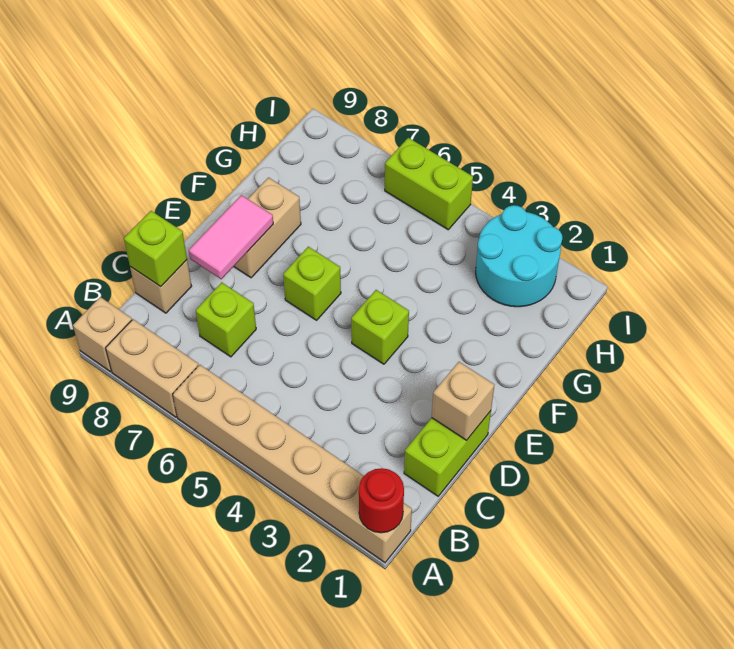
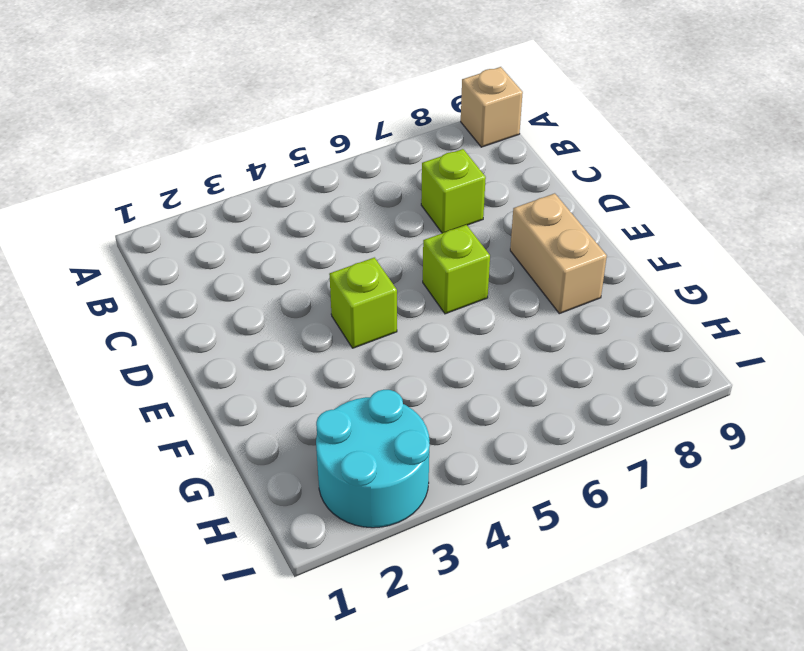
none -> tan brick A1:A6 level 1
none -> tan brick A7:A8 level 1
none -> lime brick C1:D1 level 1

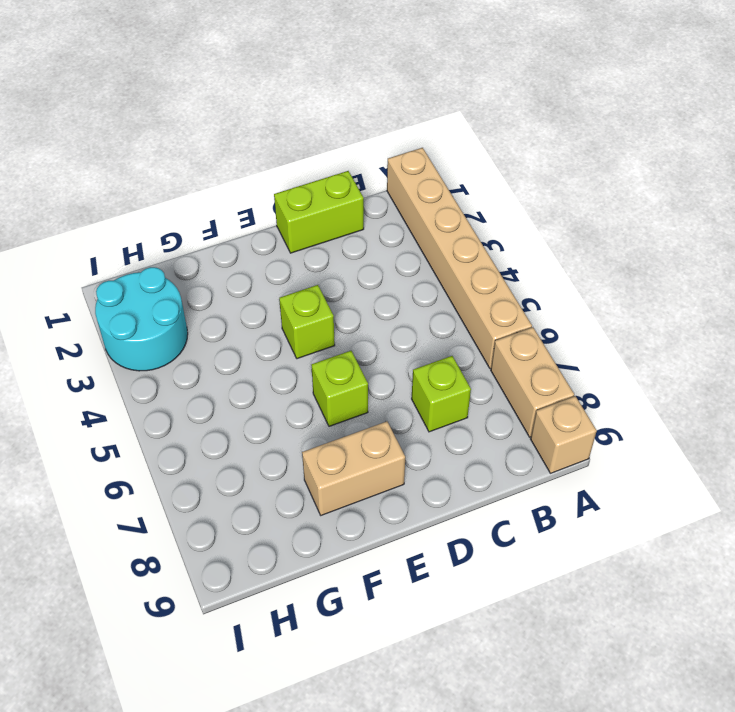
none -> tan brick C9 level 1
none -> lime brick I5:I6 level 1
none -> red round brick A1 level 2

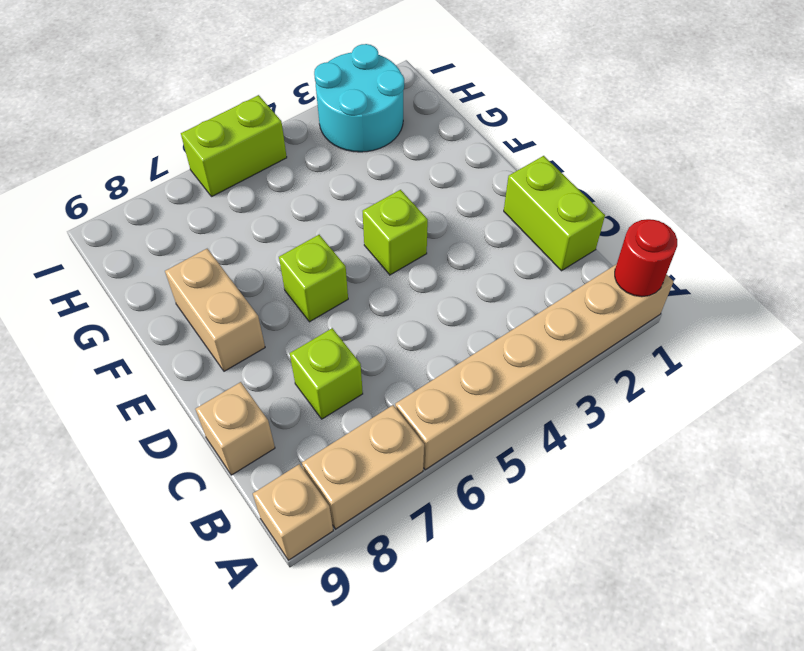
none -> lime brick C9 level 2
none -> tan brick D1 level 2
none -> pink tile D8:E8 level 2

